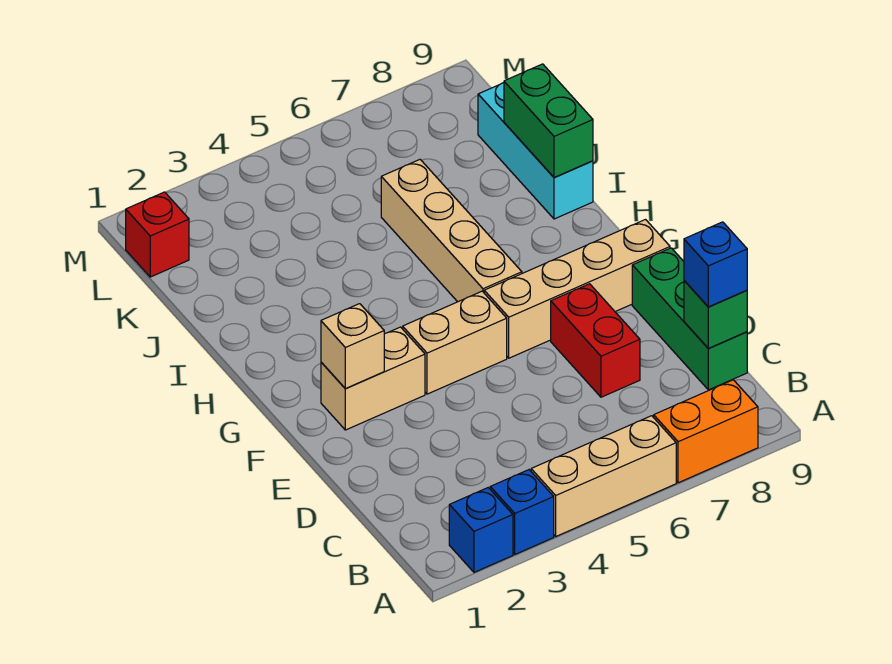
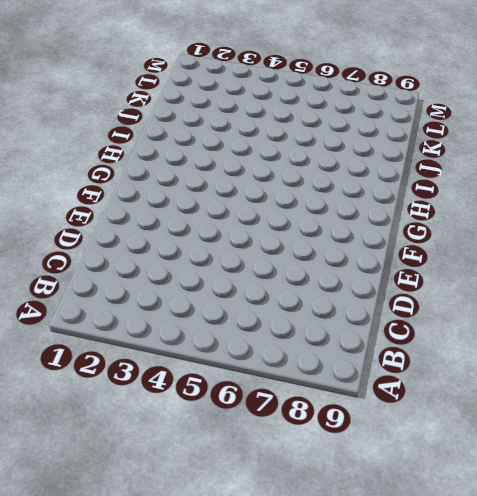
none -> blue brick A2 level 1
none -> blue brick A3 level 1
none -> tan brick A4:A6 level 1

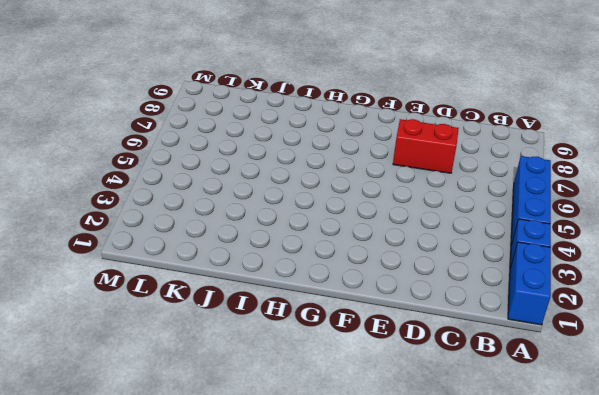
blue brick A1:A2 level 1 -> blue brick A2 level 1
blue brick A4:A6 level 1 -> tan brick A4:A6 level 1
none -> orange brick A7:A8 level 1
none -> green brick C9:E9 level 1
none -> tan brick F2:F3 level 1

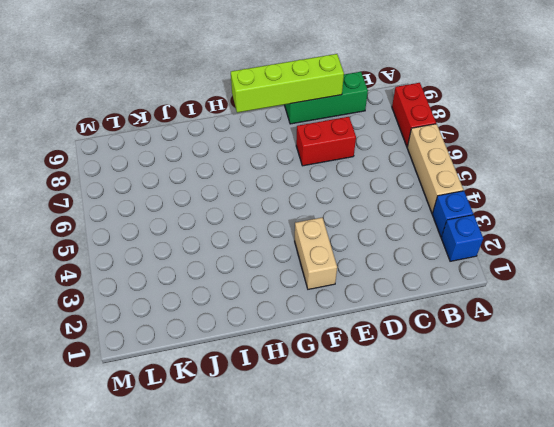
red brick A7:A8 level 1 -> orange brick A7:A8 level 1
lime brick D9:G9 level 2 -> none
none -> tan brick F4:F5 level 1
none -> tan brick F6:F9 level 1
none -> tan brick G6:J6 level 1

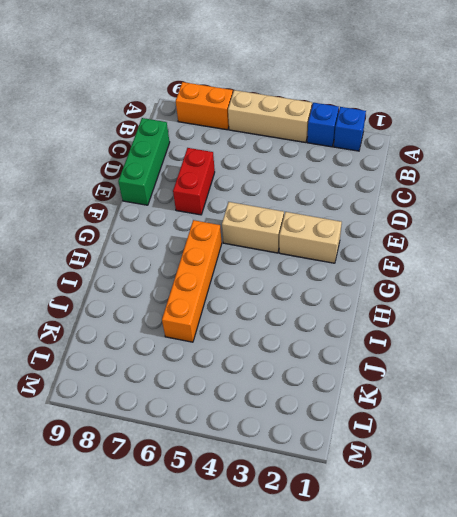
orange brick G6:J6 level 1 -> tan brick G6:J6 level 1
none -> tan brick F6:F9 level 1
none -> cyan brick I9:K9 level 1
none -> red brick L1 level 1

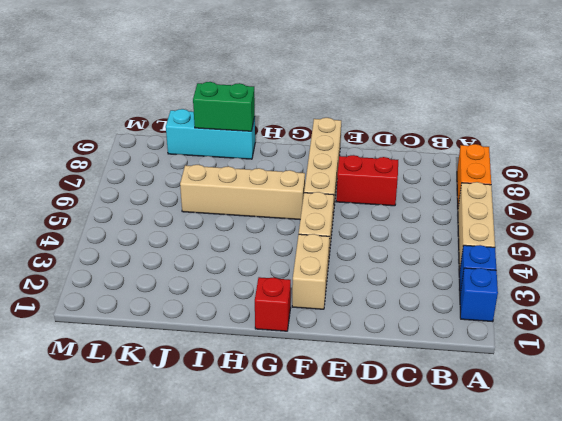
red brick G1 level 1 -> red brick L1 level 1
none -> green brick C9:E9 level 1
none -> green brick C9 level 2
none -> tan brick F2 level 2

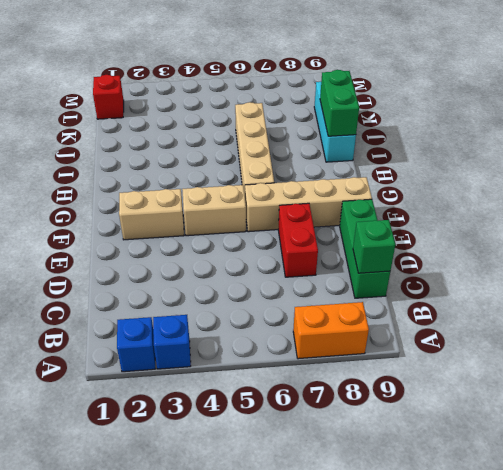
none -> tan brick A4:A6 level 1
none -> tan brick F2 level 2
none -> blue brick C9 level 3

